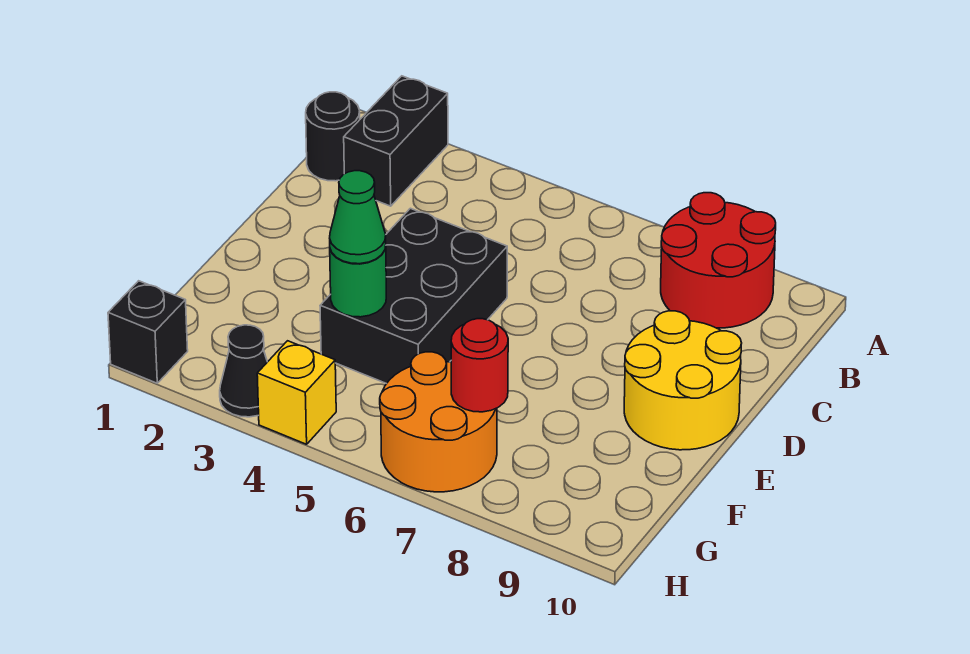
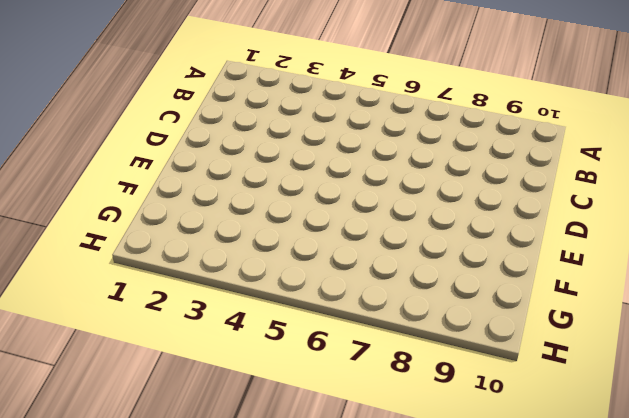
none -> black brick A2:B2 level 1
none -> red round brick A8:B9 level 1
none -> black round brick B1 level 1

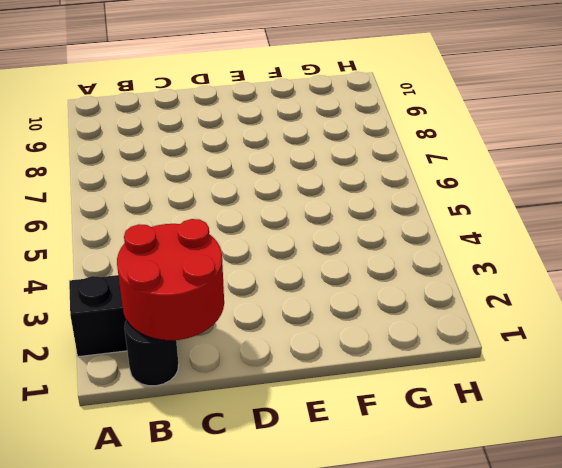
red round brick B1:C2 level 2 -> red round brick A8:B9 level 1
none -> black brick D4:F5 level 1
none -> yellow round brick D9:E10 level 1
none -> orange round brick G6:H7 level 1

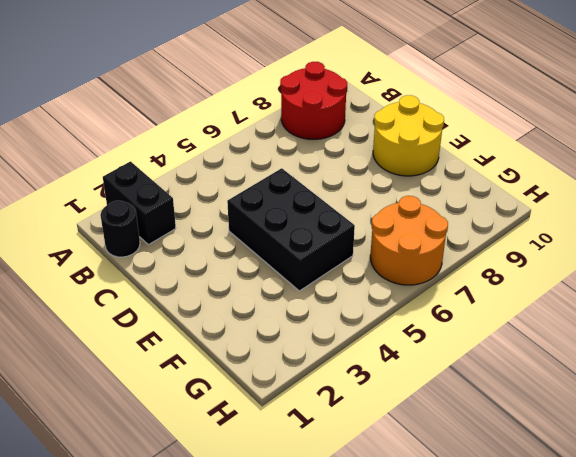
none -> black brick H1 level 1
none -> black cone H3 level 1
none -> yellow brick H4 level 1

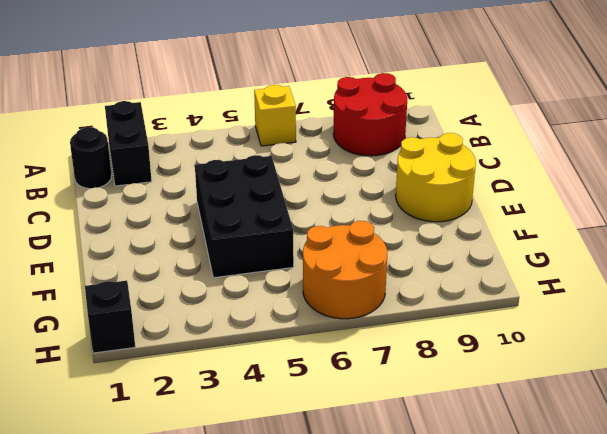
yellow brick A6 level 1 -> yellow brick H4 level 1
none -> black cone H3 level 1
none -> green round brick F4 level 2
none -> red round brick G7 level 2

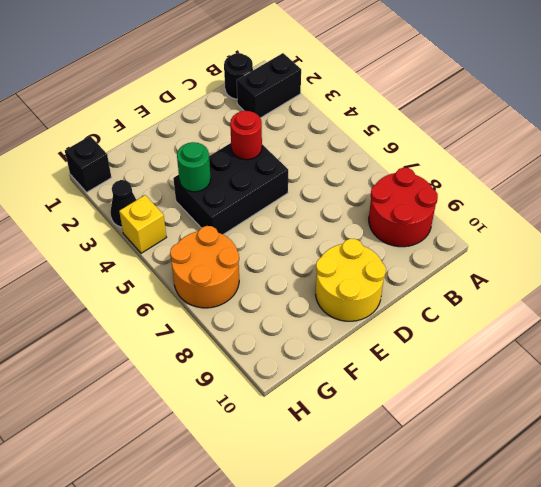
red round brick D4 level 2 -> red round brick G7 level 2
none -> green cone F4 level 3

